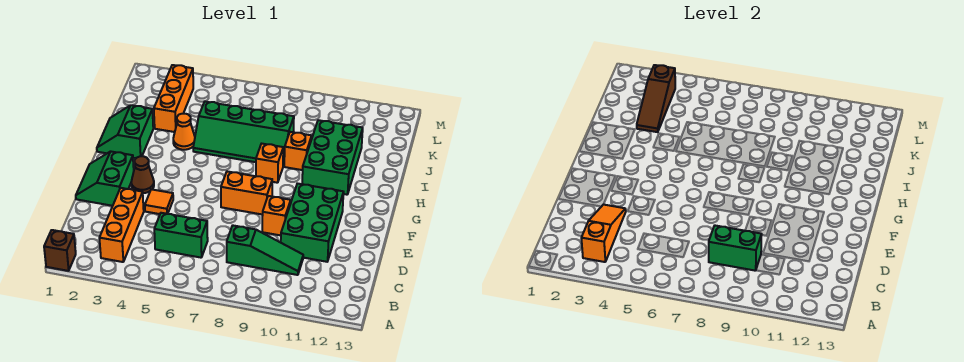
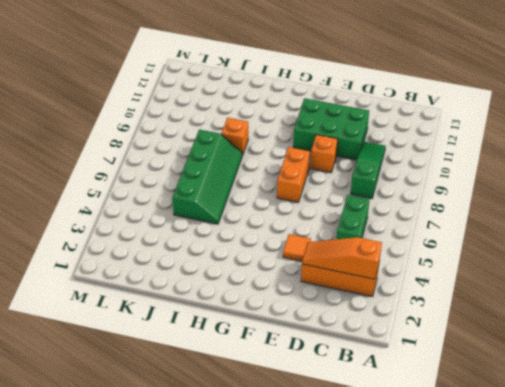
none -> brown brick A1 level 1
none -> green slope E1:F2 level 1 top 2
none -> brown cone F3 level 1

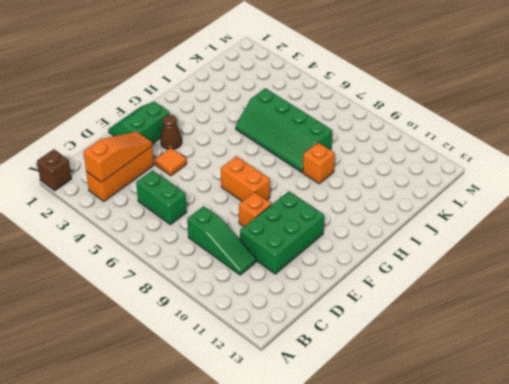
none -> green slope H1:I2 level 1 top 2
none -> orange brick H8 level 1
none -> green brick H10:J11 level 1

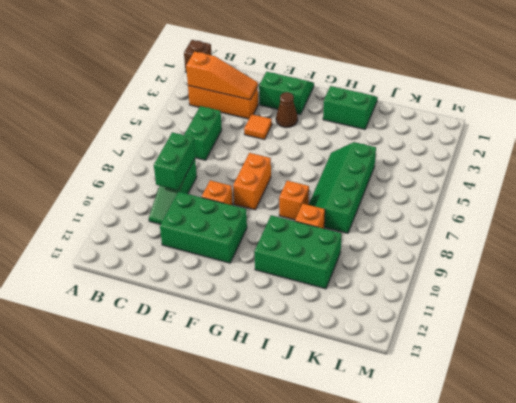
none -> orange cone I4 level 1
none -> orange brick J3:L3 level 1
none -> brown slope J3:L3 level 2 top L

